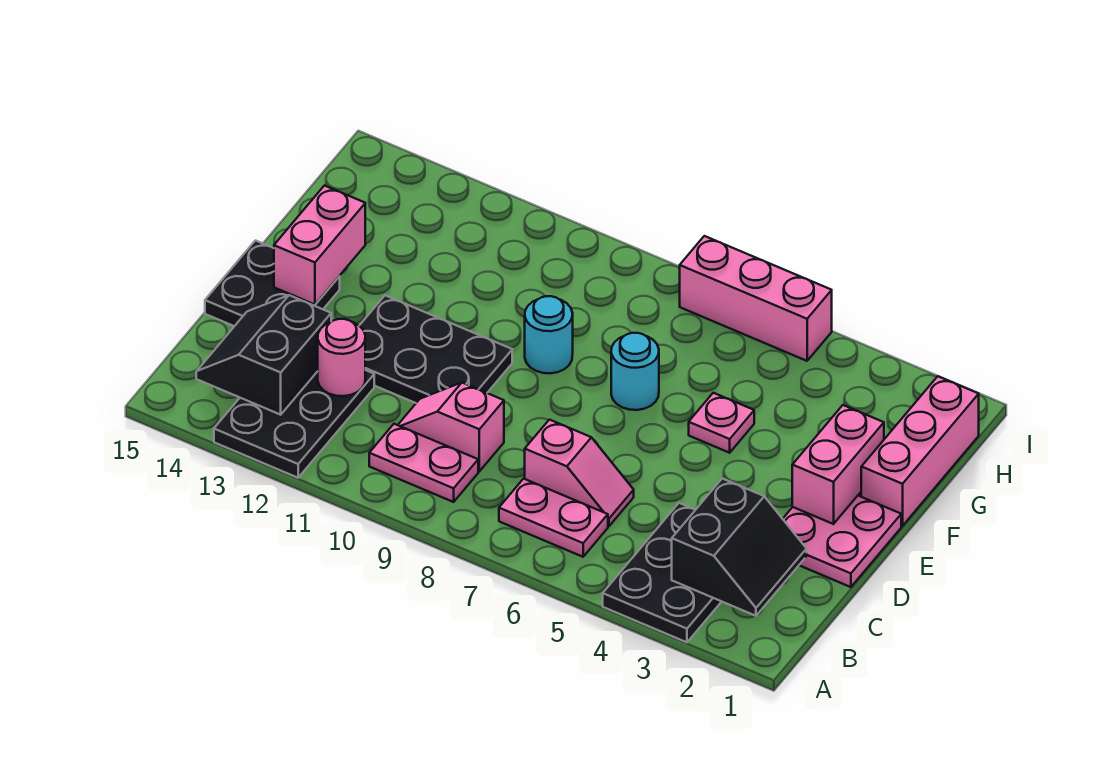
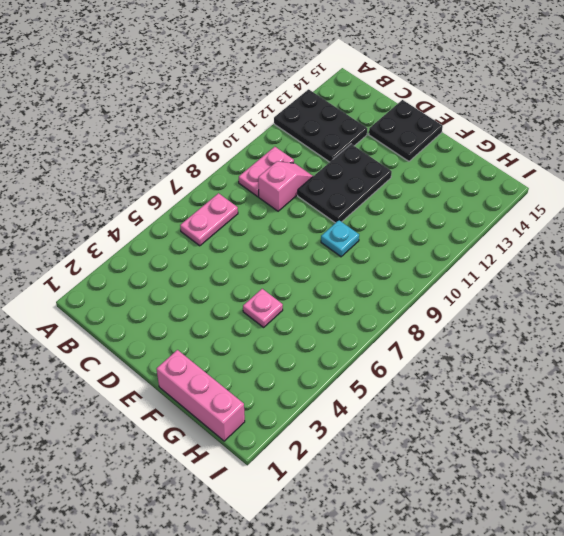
cyan plate F9 level 1 -> cyan round brick F9 level 1
none -> black plate A3:C4 level 1
none -> pink slope C6:C7 level 1 top 7
none -> pink plate D1:E2 level 1

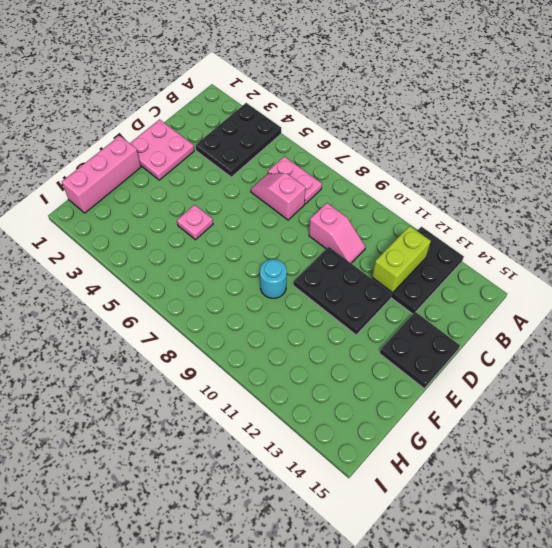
lime brick B12:C12 level 2 -> pink round brick C12 level 2
none -> pink plate B9:B10 level 1
none -> cyan round brick F7 level 1
none -> pink brick I5:I7 level 1

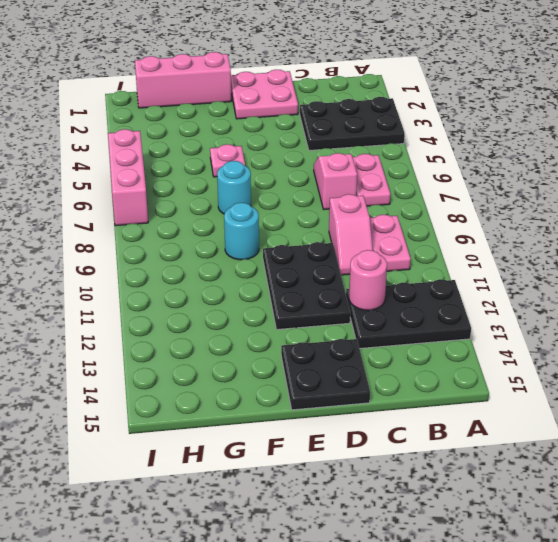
none -> black slope B2:C3 level 2 top 3
none -> black slope B13:C14 level 2 top 13
none -> pink brick E2:F2 level 2

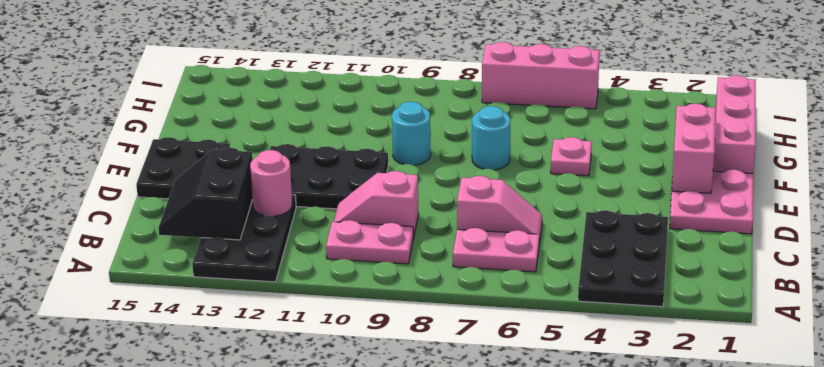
none -> black slope B2:C3 level 2 top 3
none -> pink brick E14:F14 level 2

